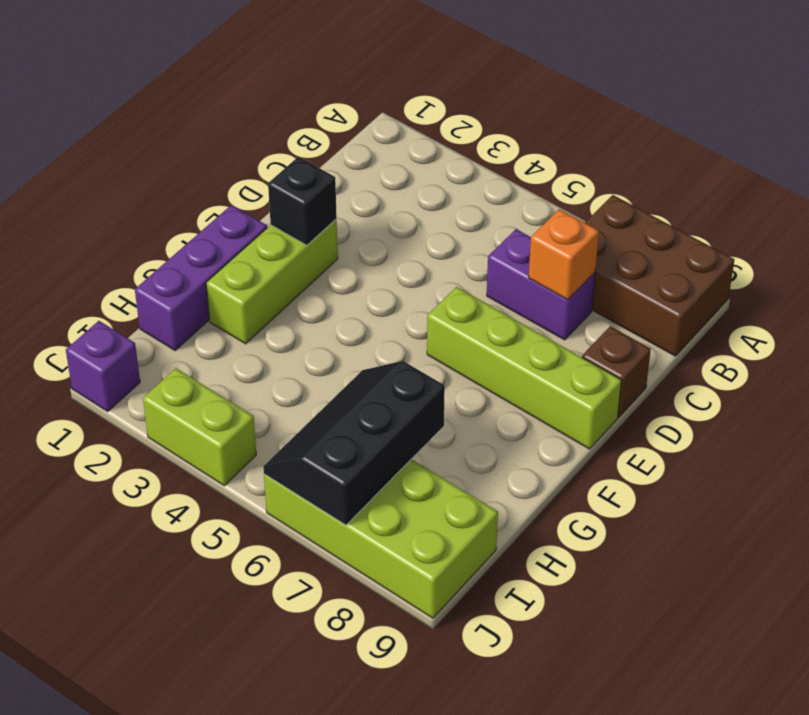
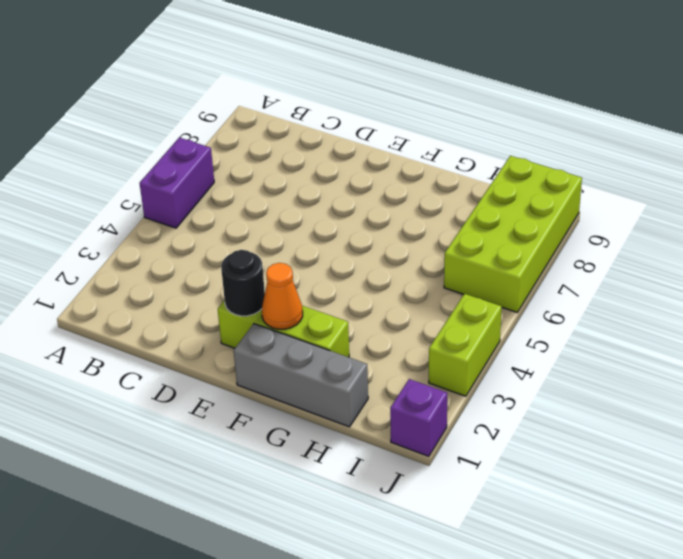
purple brick A5:A6 level 1 -> purple brick C6:C7 level 1
black round brick E2 level 2 -> black brick E2 level 2
grey brick F1:H1 level 1 -> purple brick F1:H1 level 1
orange cone F2 level 2 -> none
none -> brown brick A7:B9 level 1
none -> brown brick D9 level 1
none -> lime brick E6:E9 level 1

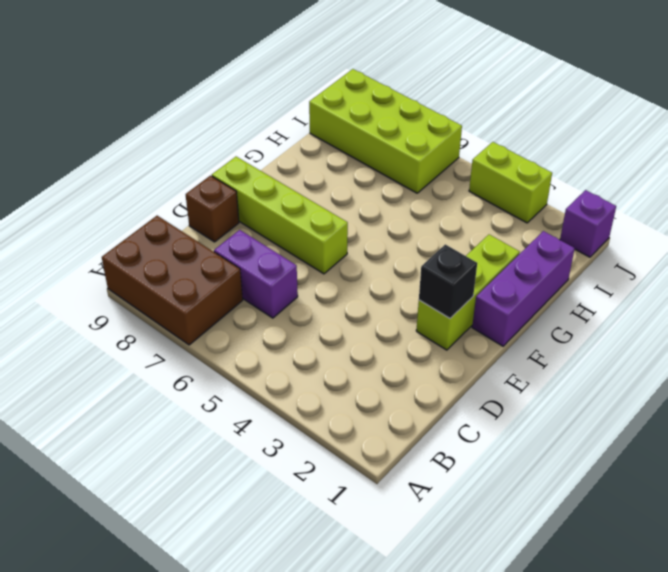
none -> orange brick C7 level 2
none -> black slope H6:J7 level 2 top 7

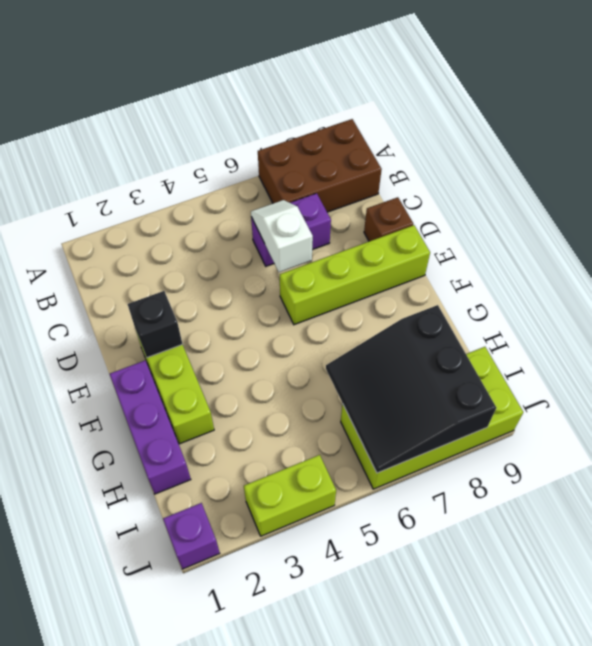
white slope C6:D6 level 2 top D -> none
black slope H6:J8 level 2 top 8 -> black slope H6:J7 level 2 top 7
none -> orange brick C7 level 2

